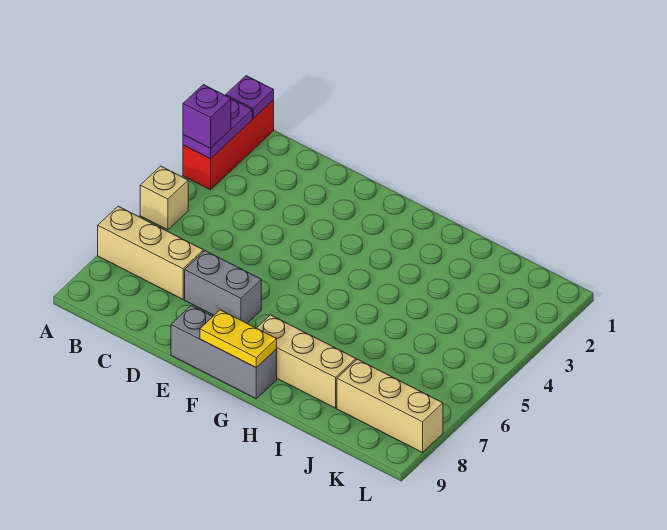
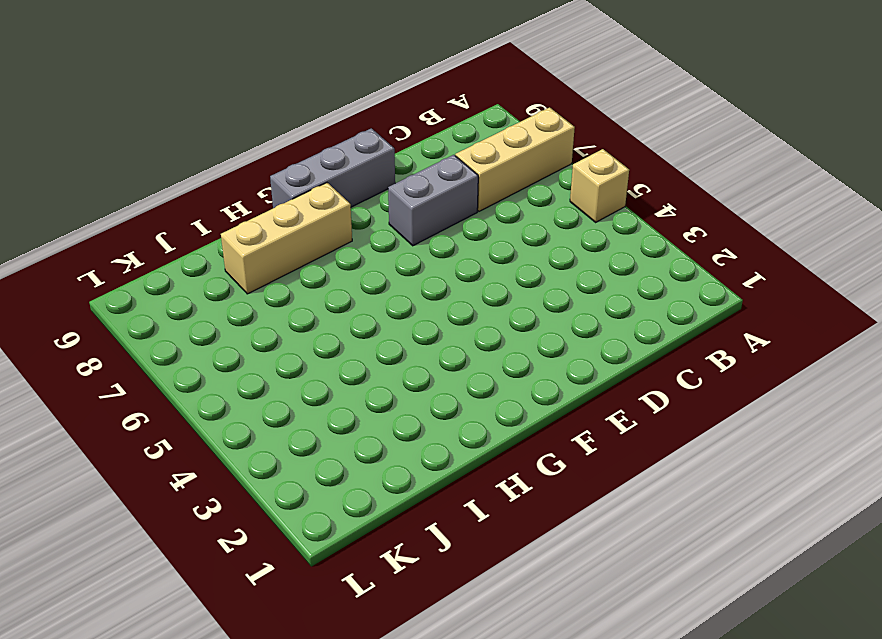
none -> red brick A1:A3 level 1
none -> tan brick J8:L8 level 1

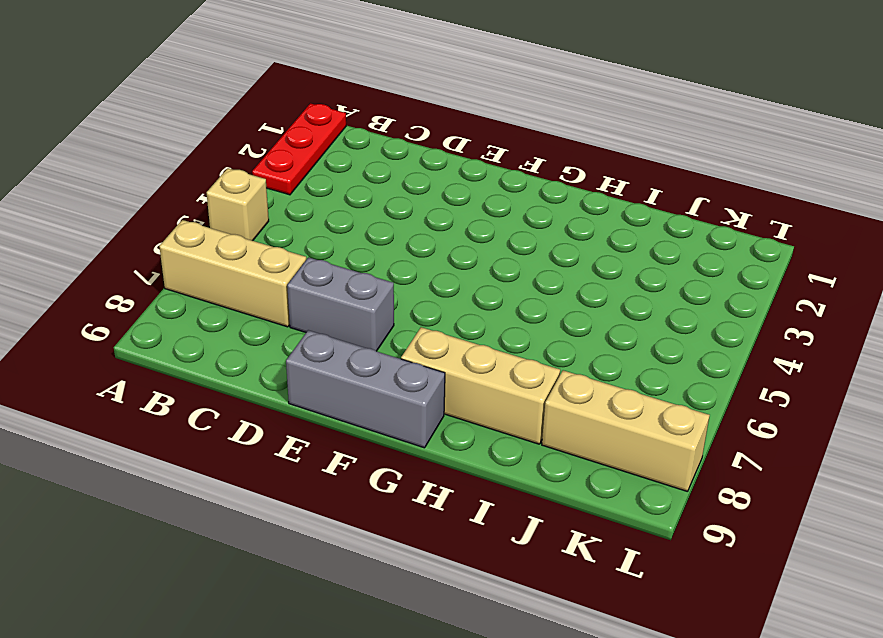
red plate A1:A3 level 1 -> red brick A1:A3 level 1
none -> purple plate A1 level 2
none -> purple plate A2:A3 level 2

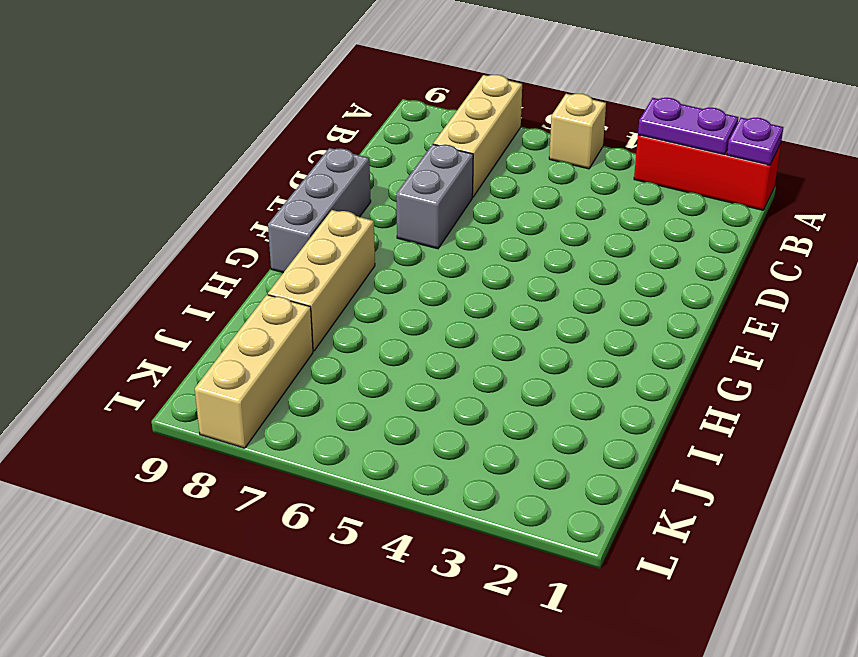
none -> yellow plate F9:G9 level 2
none -> purple brick A3 level 3

